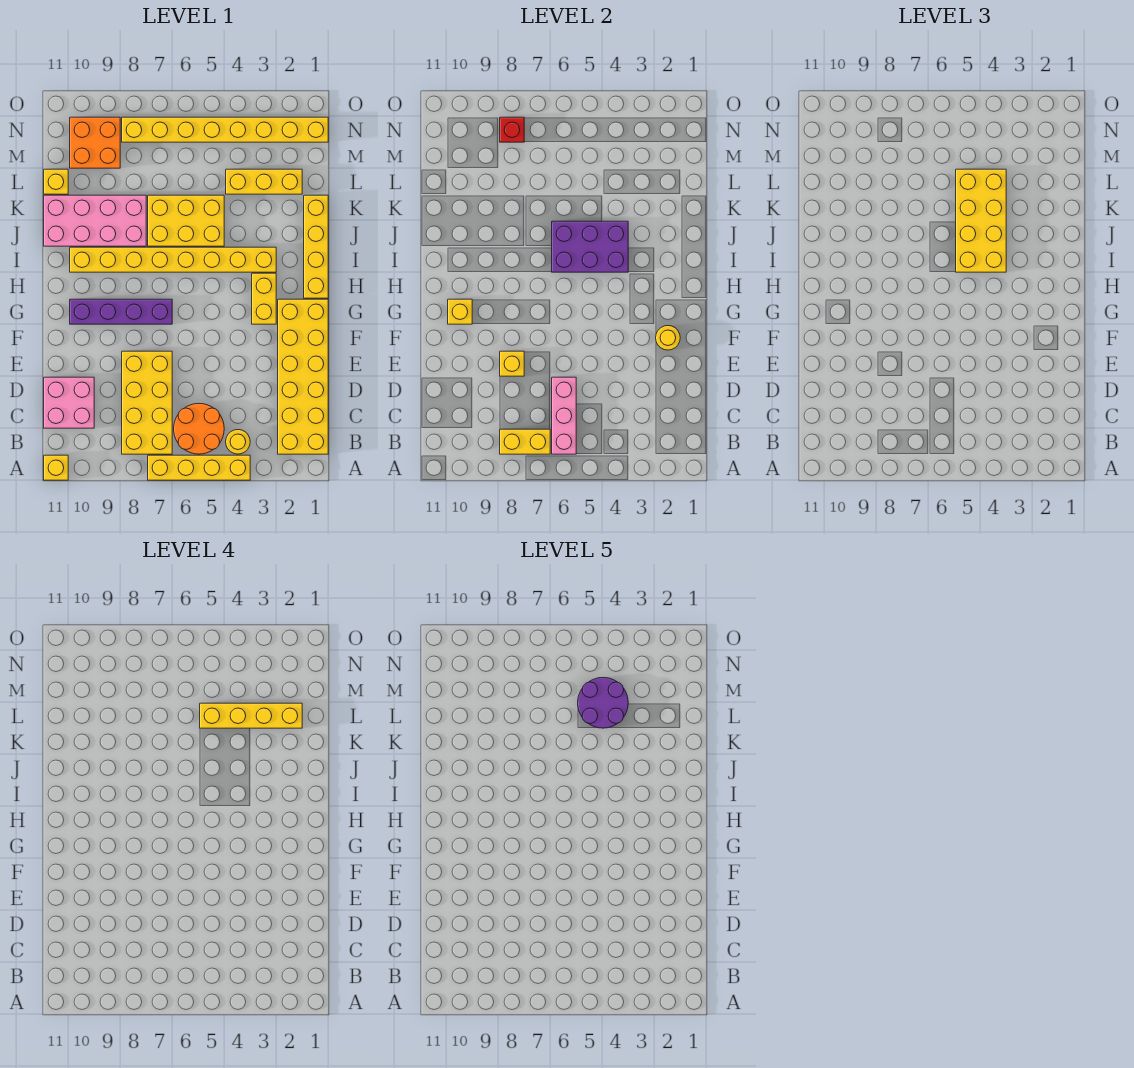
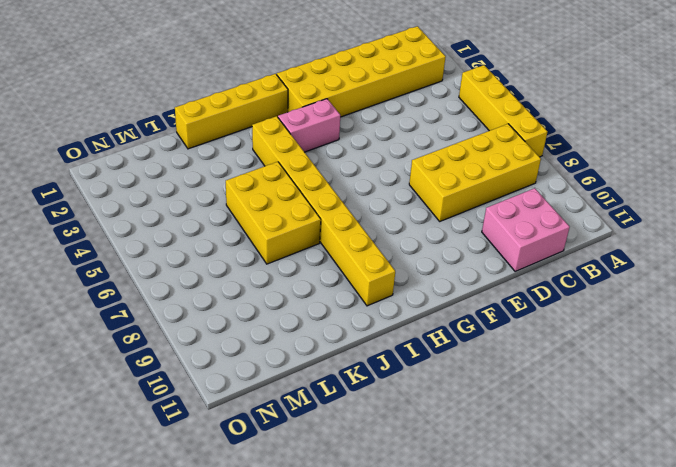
pink brick G3:H3 level 1 -> yellow brick G3:H3 level 1
none -> yellow brick A11 level 1
none -> yellow round brick B4 level 1
none -> orange round brick B5:C6 level 1

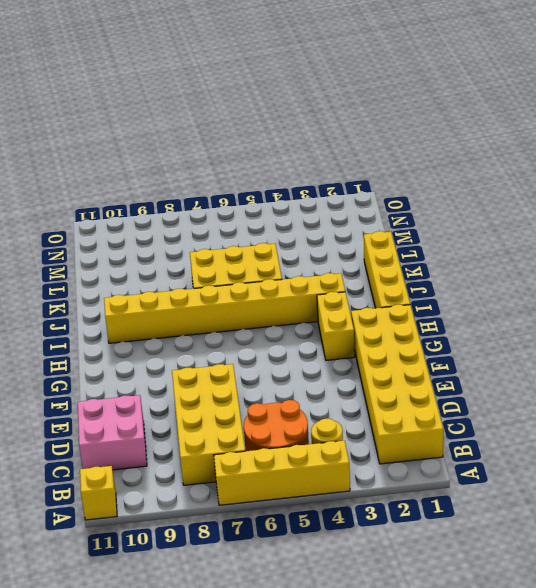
none -> purple brick G7:G10 level 1
none -> pink brick J8:K11 level 1
none -> yellow brick L2:L4 level 1

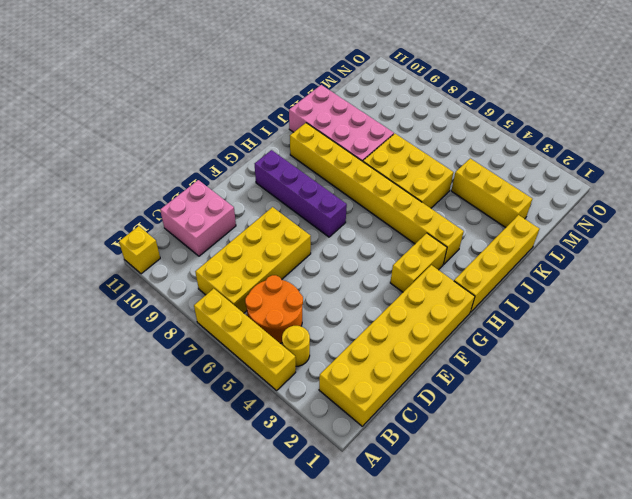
none -> yellow brick L11 level 1
none -> orange brick M9:N10 level 1
none -> yellow brick N1:N8 level 1

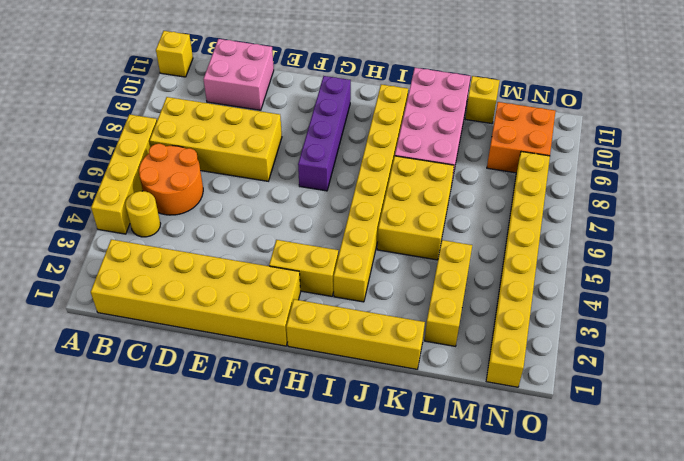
none -> pink brick B6:D6 level 2
none -> yellow brick B7:B8 level 2
none -> yellow brick E8 level 2

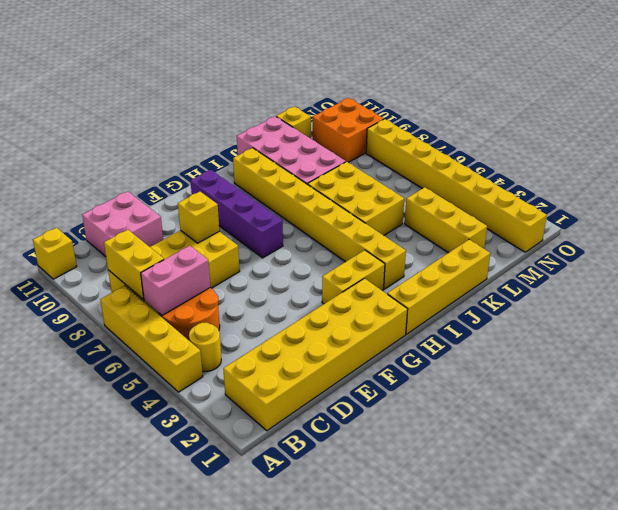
pink brick B6:C6 level 2 -> pink brick B6:D6 level 2
none -> yellow round brick F2 level 2
none -> yellow brick G10 level 2
none -> purple brick I4:J6 level 2

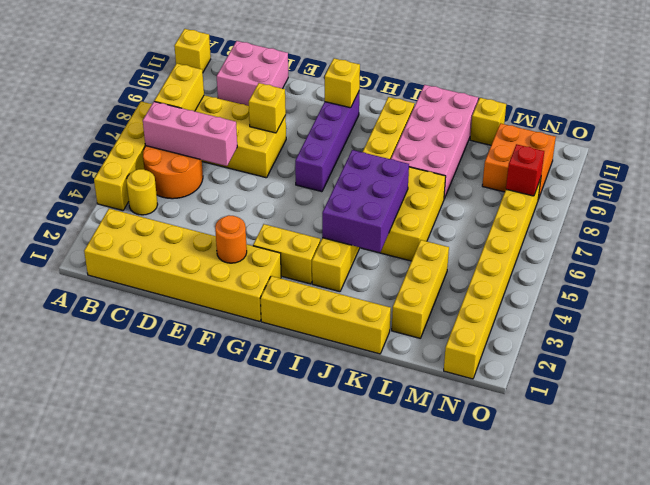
orange round brick F2 level 2 -> yellow round brick F2 level 2
none -> yellow brick I4:L5 level 3
none -> yellow brick L2:L5 level 4
none -> purple round brick L4:M5 level 5

